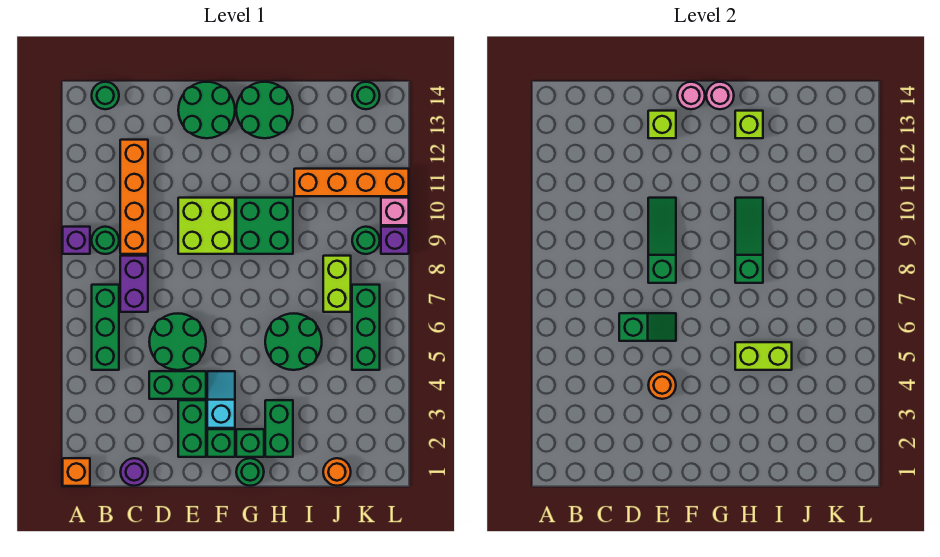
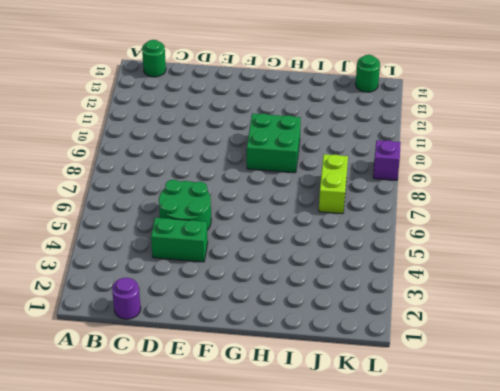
none -> orange brick A1 level 1
none -> purple brick A9 level 1
none -> green brick B5:B7 level 1
none -> green round brick B9 level 1

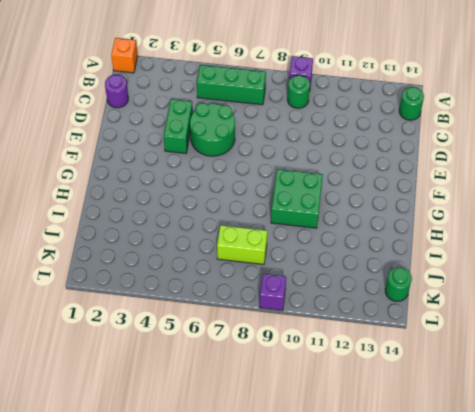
none -> purple brick C7:C8 level 1
none -> orange brick C9:C12 level 1
none -> green brick E2:E3 level 1
none -> lime brick E9:F10 level 1

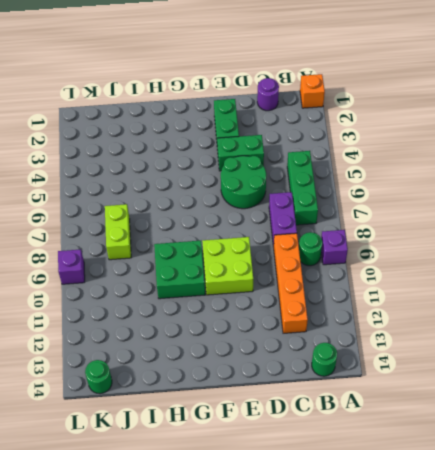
none -> green round brick E13:F14 level 1
none -> green brick F2 level 1
none -> cyan slope F3:F4 level 1 top 3
none -> green round brick G1 level 1

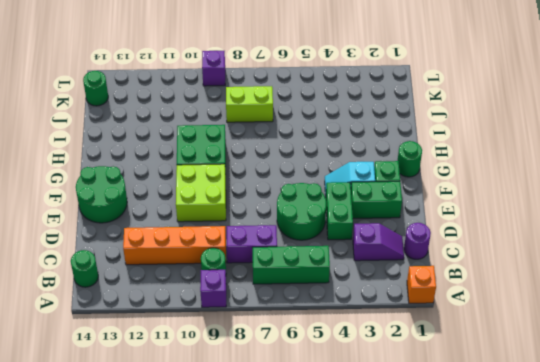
purple slope C2:C3 level 1 top 3 -> none
none -> green brick G2 level 1
none -> green round brick G13:H14 level 1
none -> green brick H2:H3 level 1
none -> green round brick H5:I6 level 1

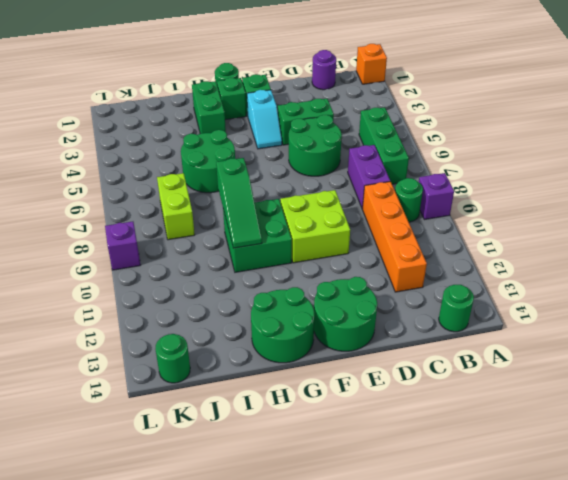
none -> green brick E2:E3 level 1
none -> orange brick I11:L11 level 1
none -> orange round brick J1 level 1
none -> green brick K5:K7 level 1

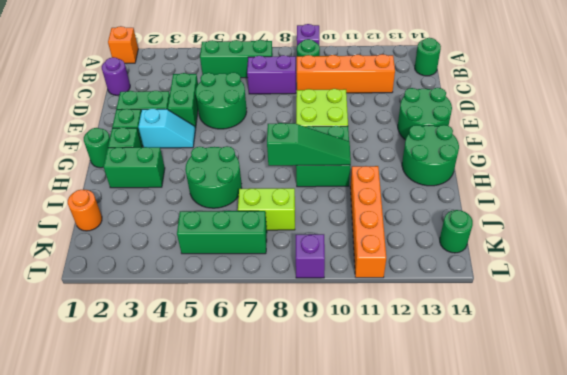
none -> green round brick K9 level 1
none -> pink brick L10 level 1
none -> green slope D6:E6 level 2 top D
none -> orange round brick E4 level 2

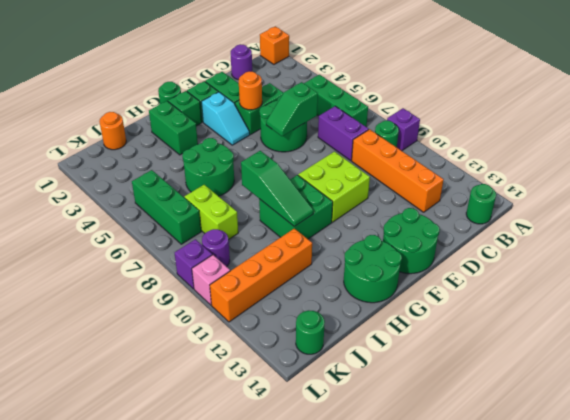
purple round brick K9 level 1 -> green round brick K9 level 1
none -> green slope E8:E10 level 2 top 8
none -> lime brick E13 level 2
none -> pink round brick F14 level 2
none -> pink round brick G14 level 2

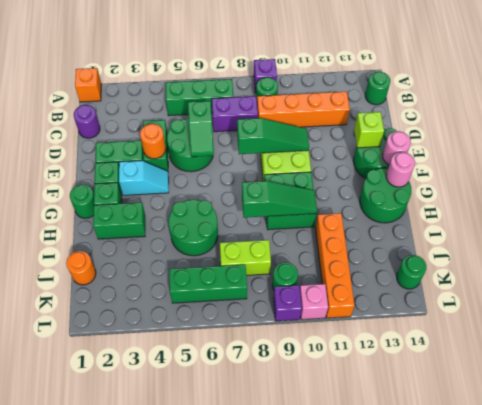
none -> lime brick H5:I5 level 2
none -> lime brick H13 level 2

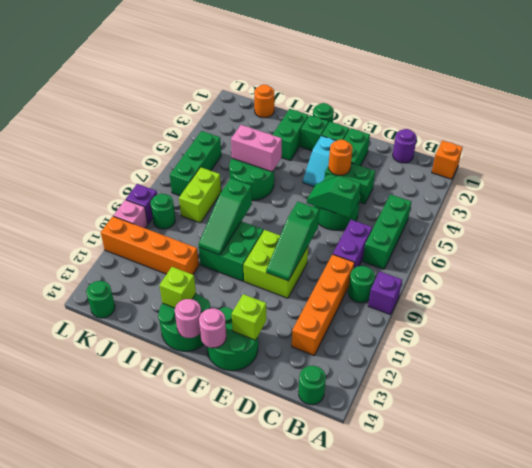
pink brick H5:I5 level 2 -> lime brick H5:I5 level 2

